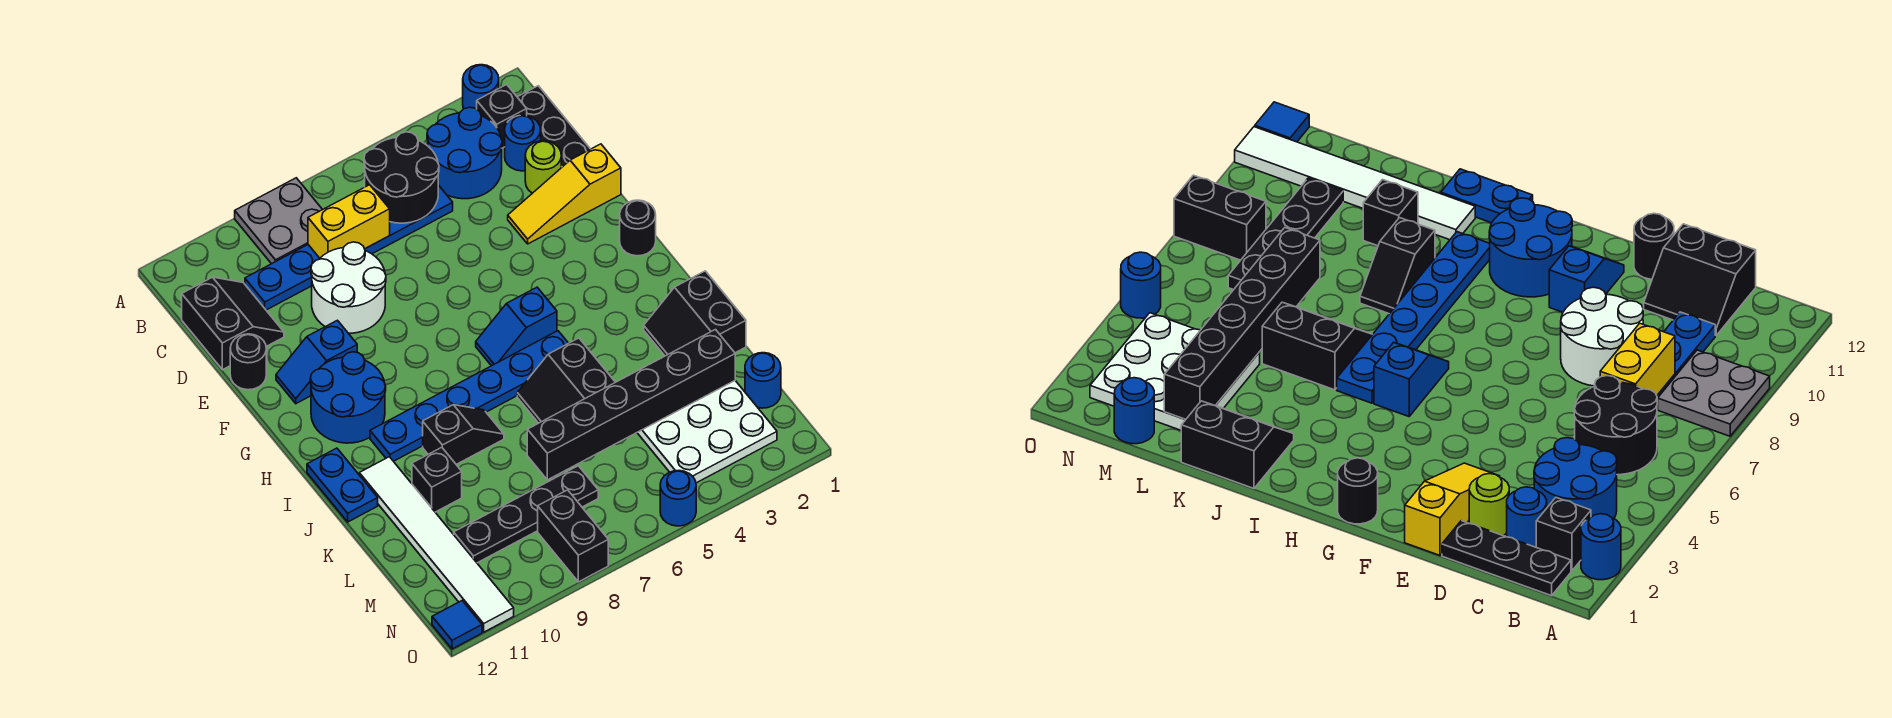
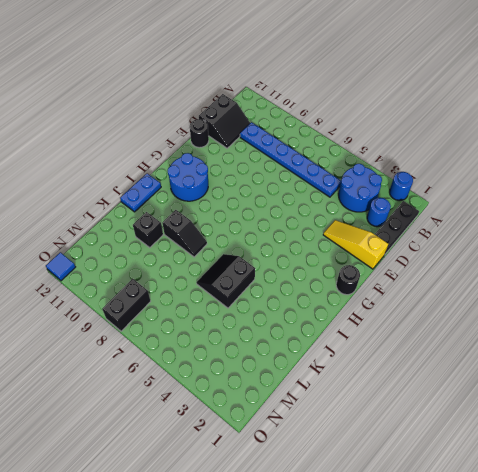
none -> grey plate A8:B9 level 1
none -> black brick B2 level 1
none -> lime round brick D2 level 1
none -> white round brick D8:E9 level 1

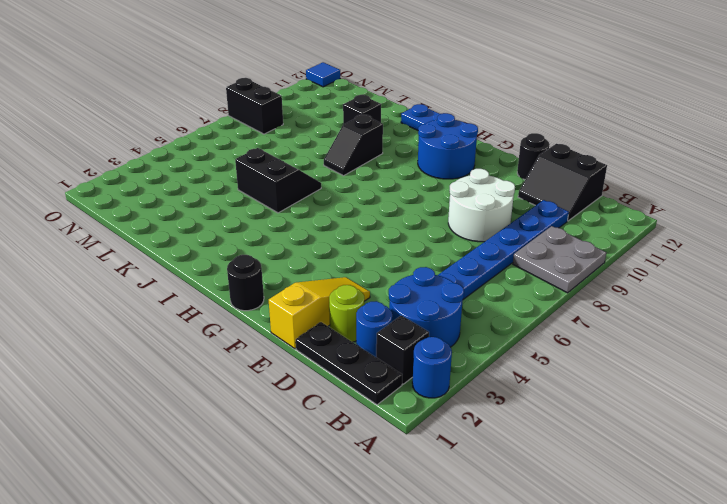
none -> blue slope F10:F11 level 1 top 10
none -> blue slope H5:H6 level 1 top 5
none -> blue plate I5:I10 level 1
none -> black slope J1:K2 level 1 top 1

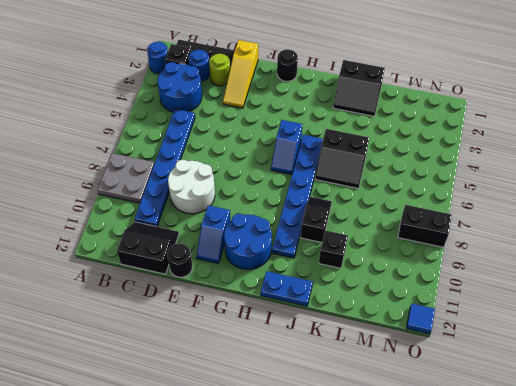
none -> white tile J11:O11 level 1
none -> white plate L2:N4 level 1
none -> blue round brick M1 level 1
none -> black plate M7:M10 level 1

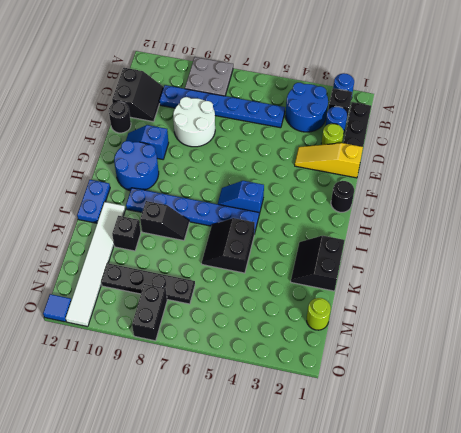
lime round brick M1 level 1 -> blue round brick M1 level 1
none -> white plate L2:N4 level 1
none -> blue round brick O5 level 1
none -> black round brick B5:C6 level 2
none -> yellow brick C7:C8 level 2

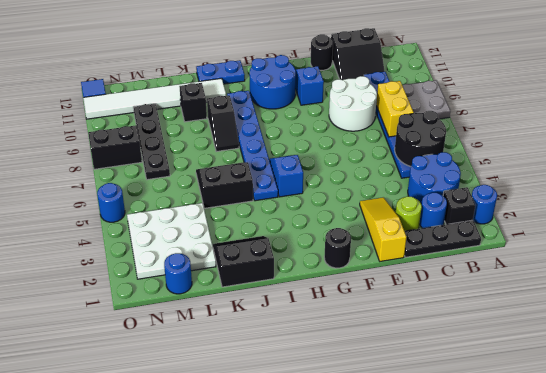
none -> black brick L2:L7 level 2

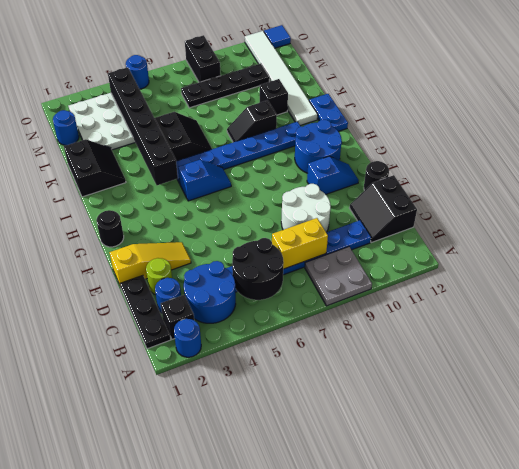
black brick I4:N4 level 2 -> black brick L2:L7 level 2

